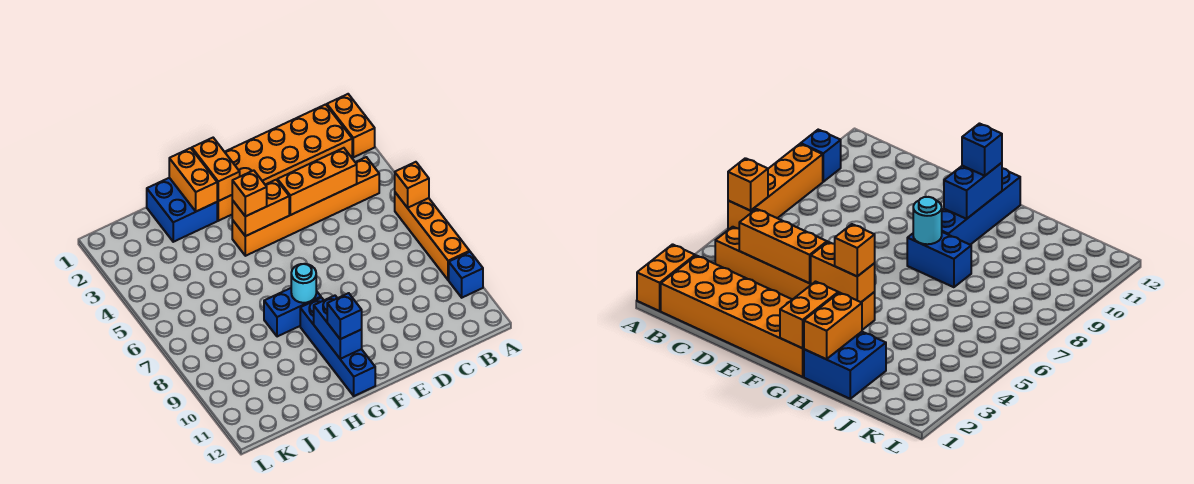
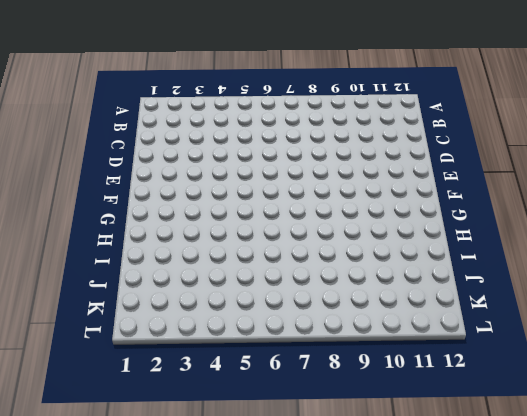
none -> orange brick A1:A2 level 1
none -> orange brick A6:A9 level 1
none -> blue brick A10 level 1

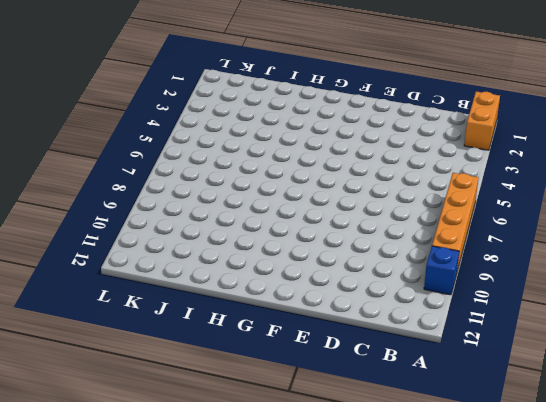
none -> orange brick B1:G2 level 1
none -> orange brick B4:G4 level 1
none -> blue brick G8:H8 level 1

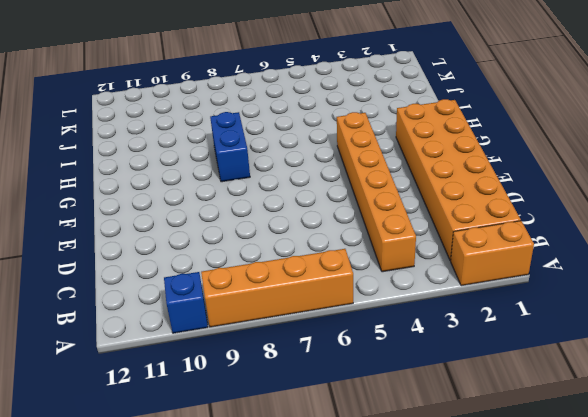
none -> blue brick G9:G12 level 1
none -> blue brick H1:I2 level 1
none -> orange brick A6 level 2

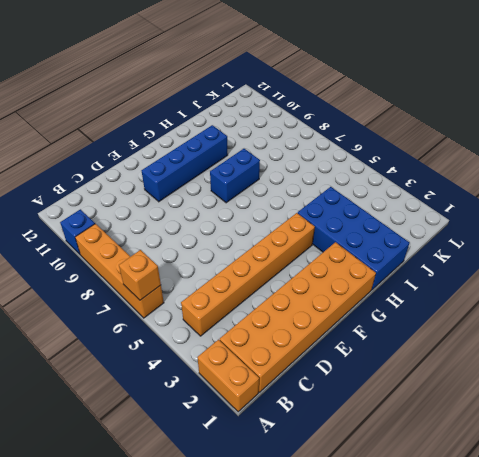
blue brick E10:H10 level 1 -> blue brick G9:G12 level 1
blue brick H1:I4 level 1 -> blue brick H1:I2 level 1
none -> orange brick C4:E4 level 2
none -> orange brick F4:G4 level 2
none -> orange brick G1:G2 level 2

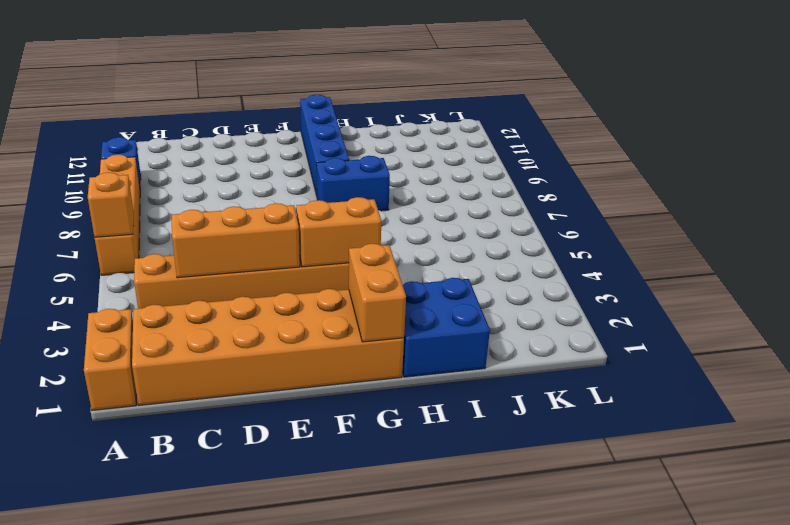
none -> cyan round brick G8 level 2
none -> blue brick G10:G11 level 2
none -> orange brick H1:H2 level 2

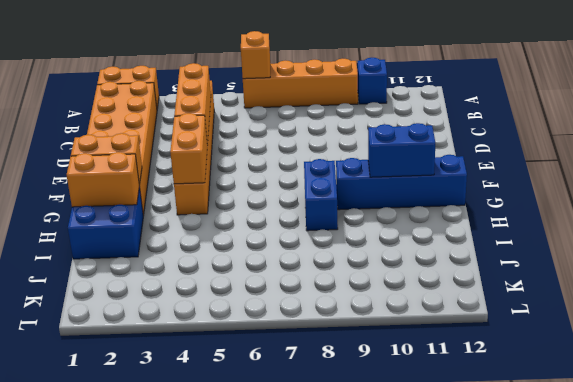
none -> cyan round brick G8 level 2
none -> orange brick G4 level 3
none -> blue brick G11 level 3

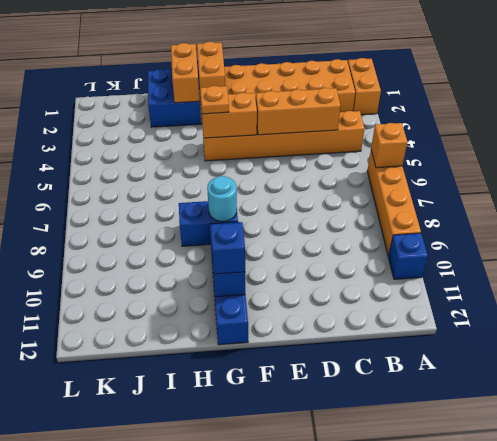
orange plate G4 level 3 -> orange brick G4 level 3

